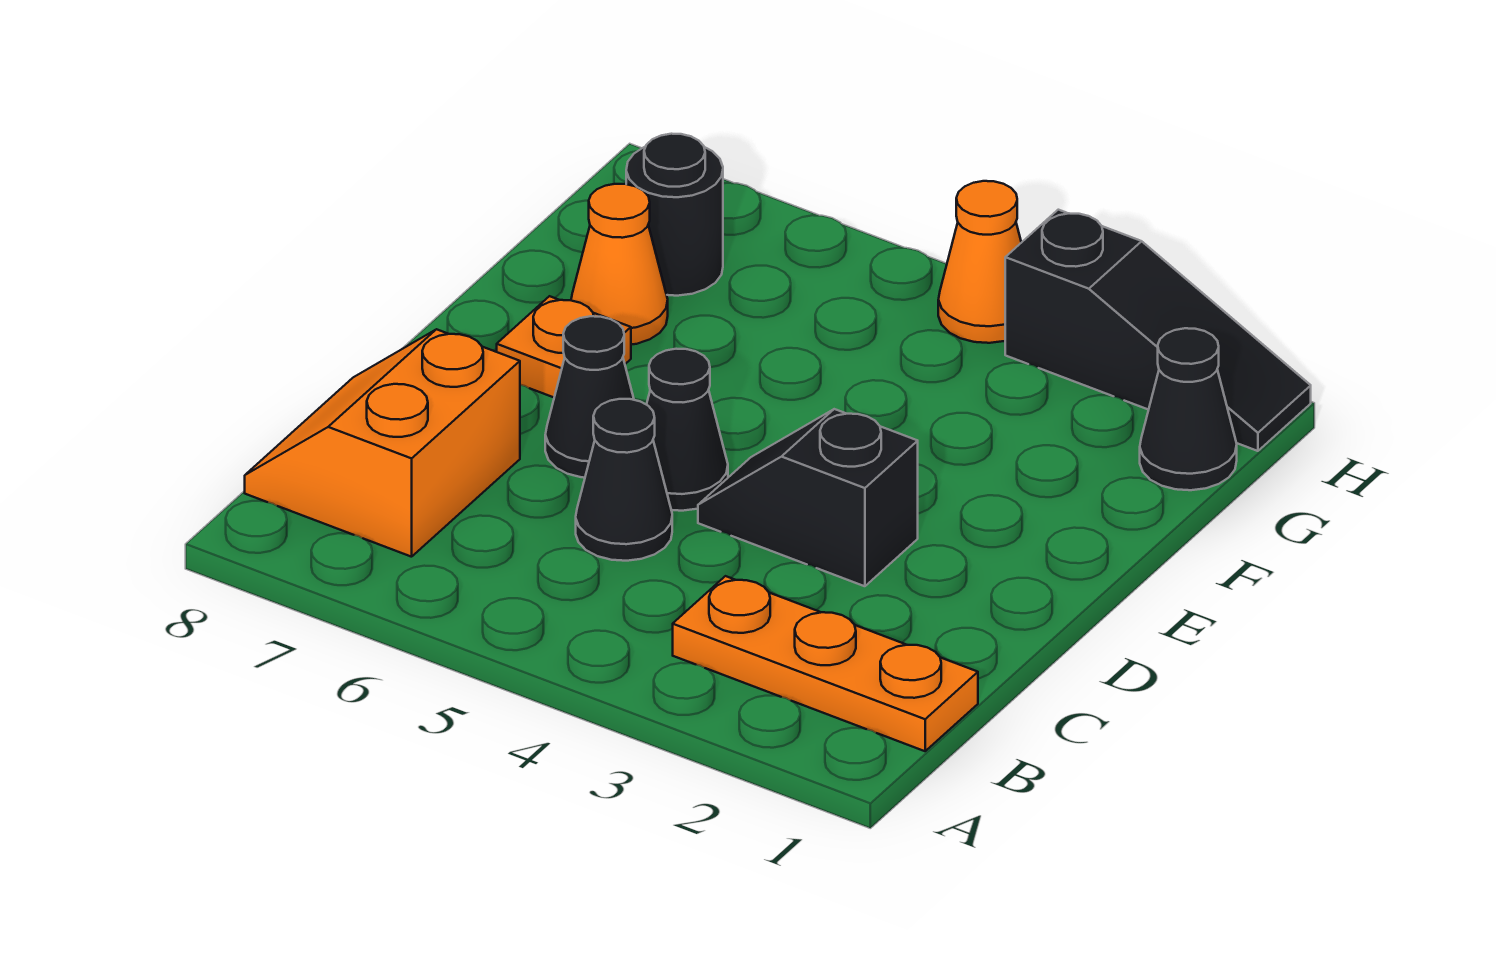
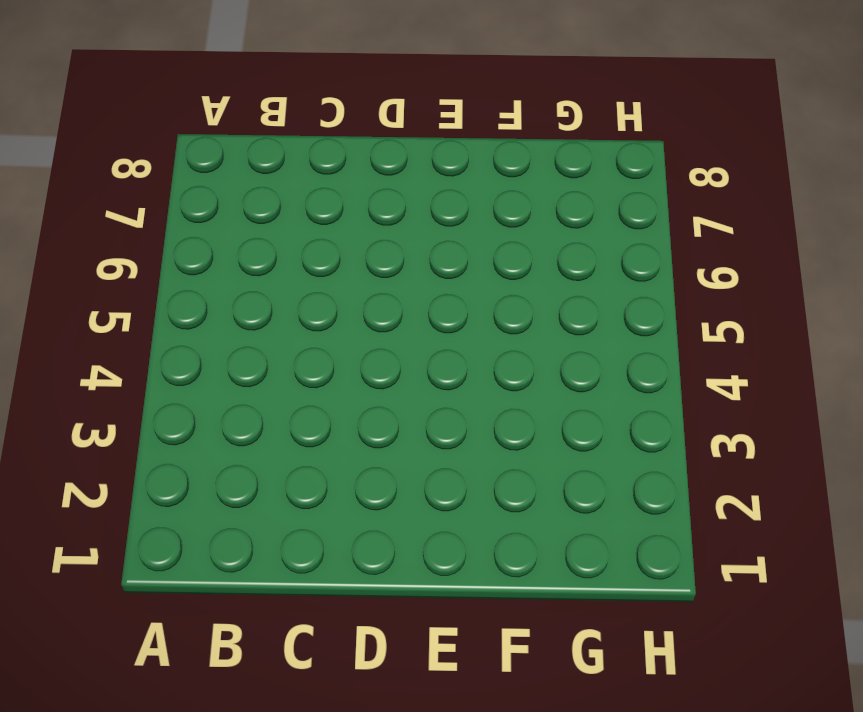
none -> orange plate B1:B3 level 1
none -> orange slope B7:C8 level 1 top 7
none -> black cone C5 level 1

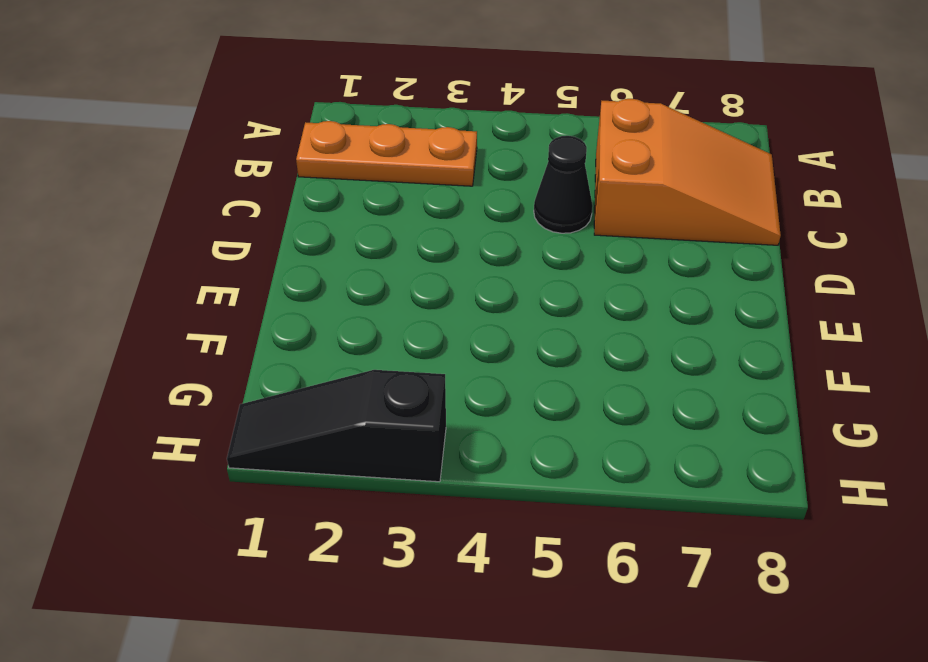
orange slope B6:C8 level 1 top 6 -> orange slope B7:C8 level 1 top 7
none -> black slope D3:D4 level 1 top 3
none -> black cone D5 level 1
none -> black cone D6 level 1

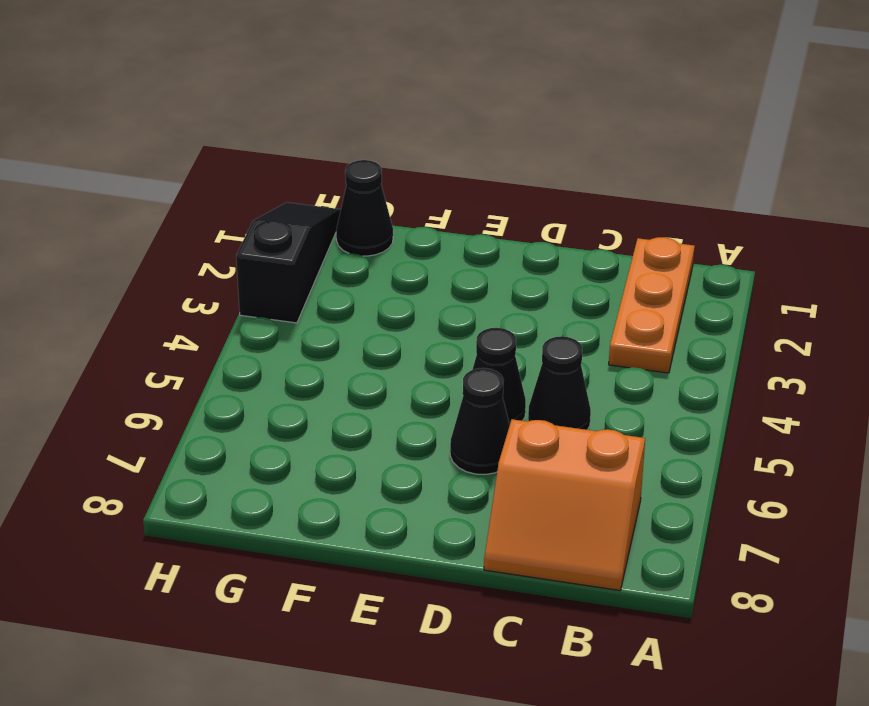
none -> black slope D3:D4 level 1 top 3
none -> orange plate E7 level 1
none -> orange cone F7 level 1

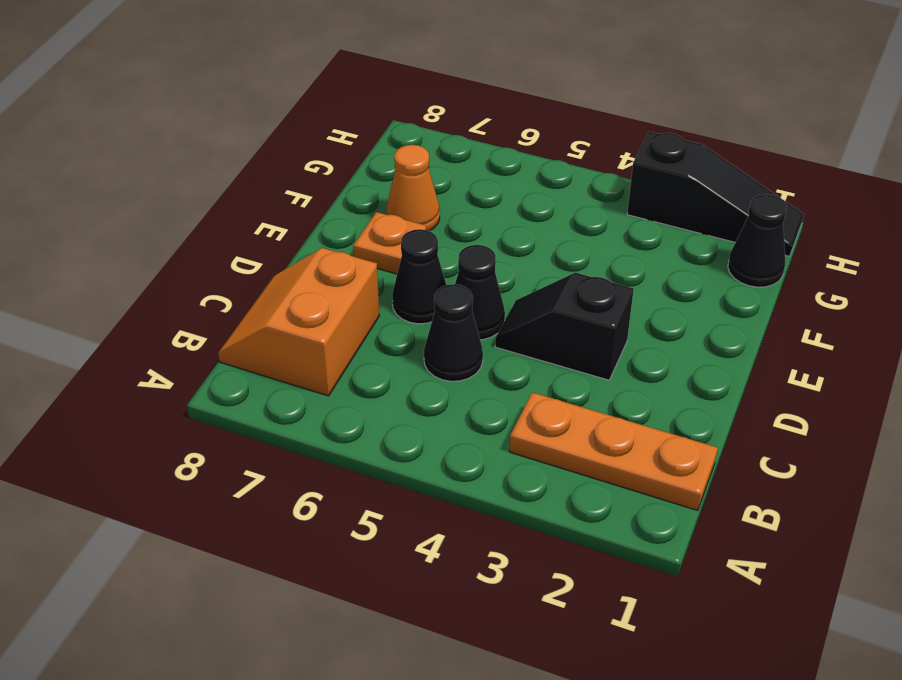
none -> black round brick G7 level 1
none -> orange cone H4 level 1

